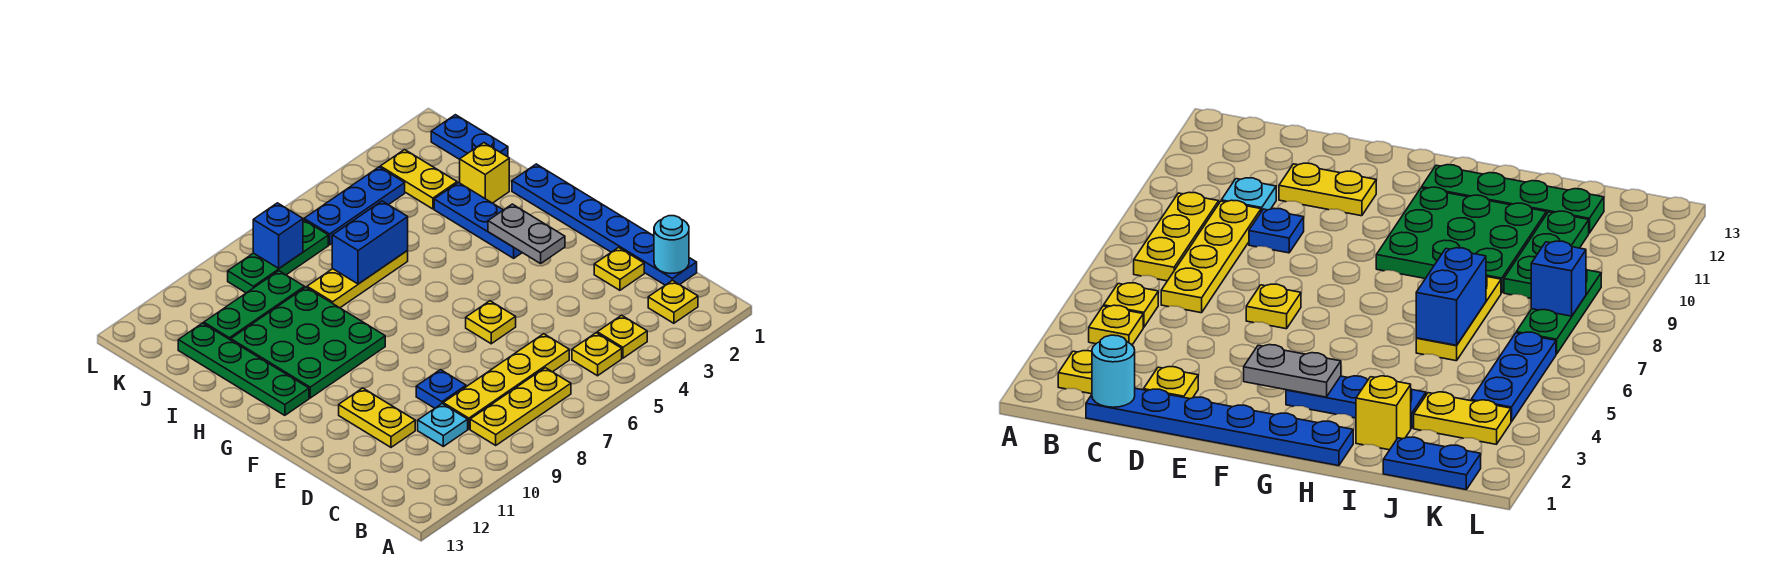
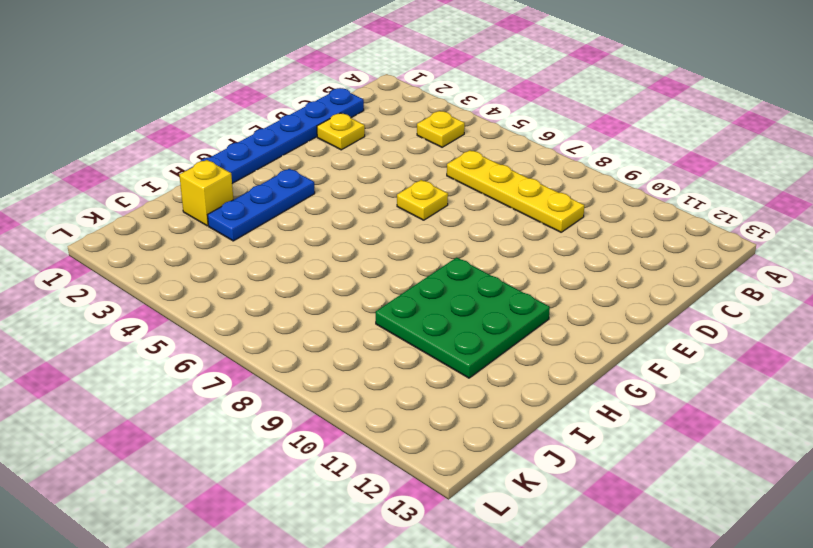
none -> yellow plate B2 level 1
none -> yellow plate B5 level 1
none -> yellow plate B7:B9 level 1

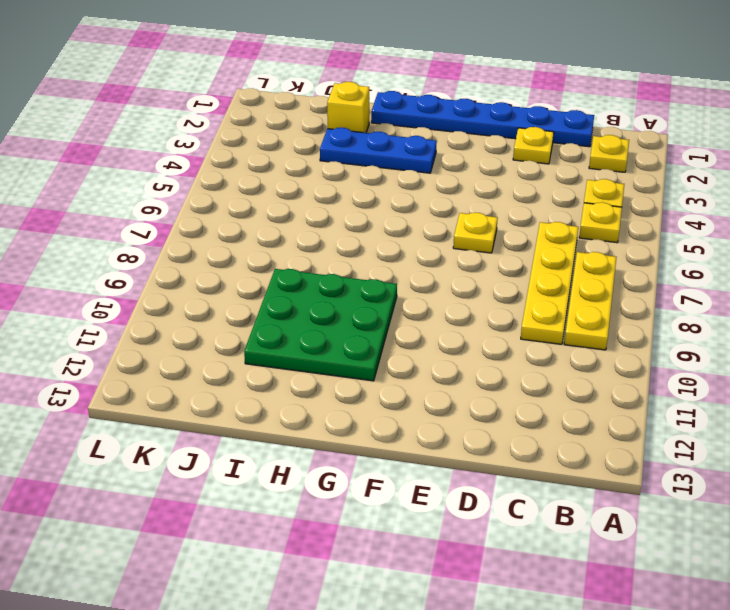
none -> cyan plate C10 level 1
none -> blue plate D9 level 1
none -> yellow plate D11:E11 level 1

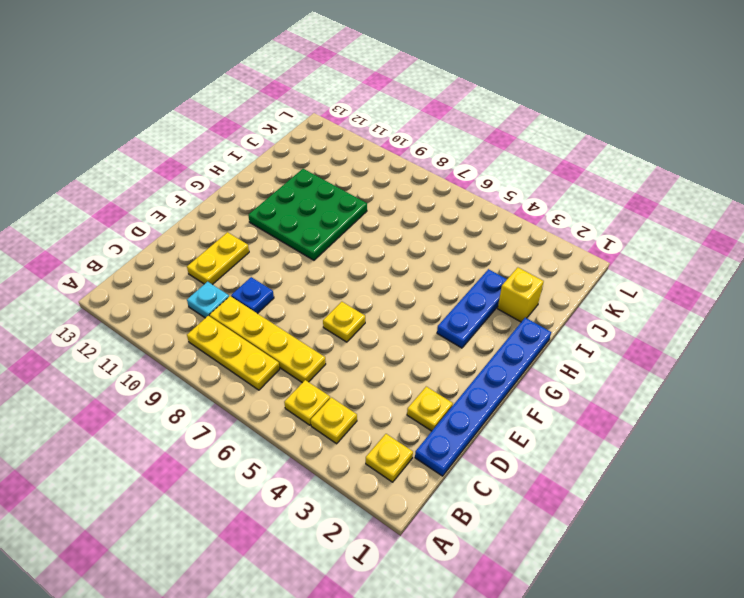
none -> green plate G12:J12 level 1
none -> yellow plate I6:I8 level 1
none -> blue plate J1:K1 level 1

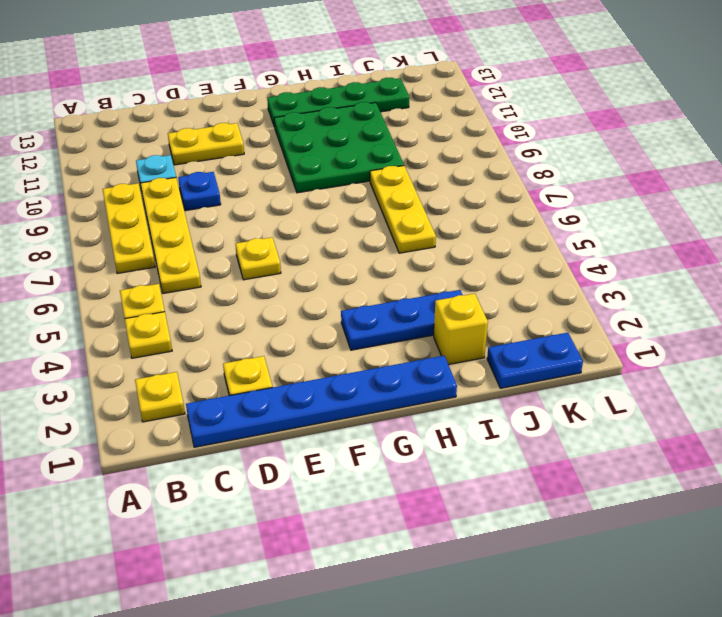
none -> yellow plate J3:K3 level 1
none -> green plate J9:J11 level 1
none -> blue plate K4:K6 level 1

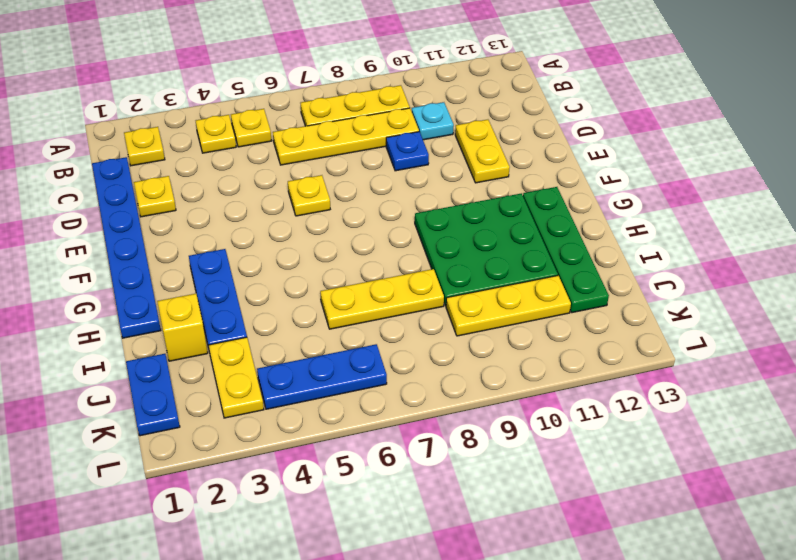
yellow plate J9:J11 level 1 -> green plate J9:J11 level 1
none -> green plate K7:K9 level 1
none -> cyan round brick C1 level 2
none -> grey plate F3:G3 level 2

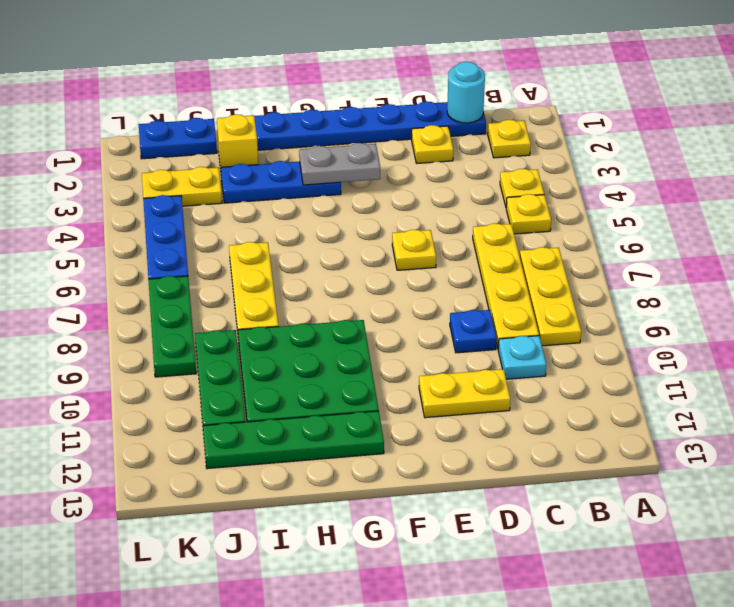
none -> blue brick I6:I7 level 2
none -> blue brick K8 level 2

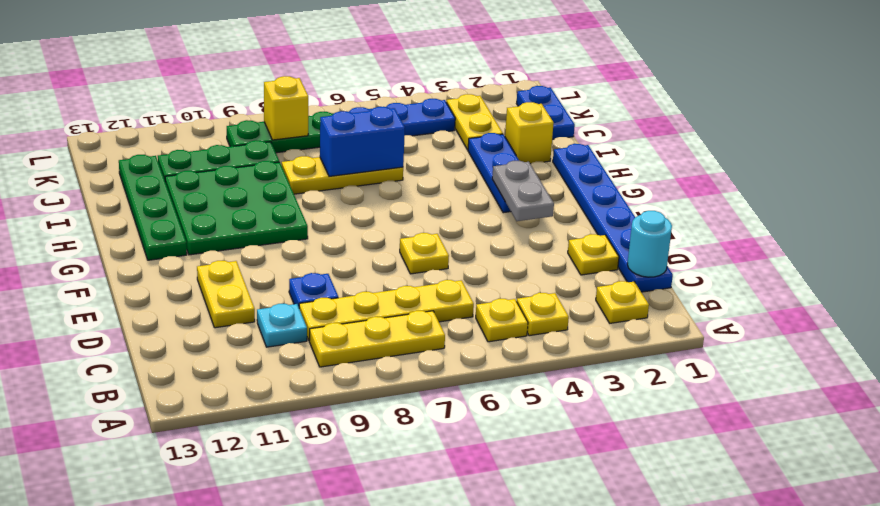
yellow brick K8 level 2 -> blue brick K8 level 2

